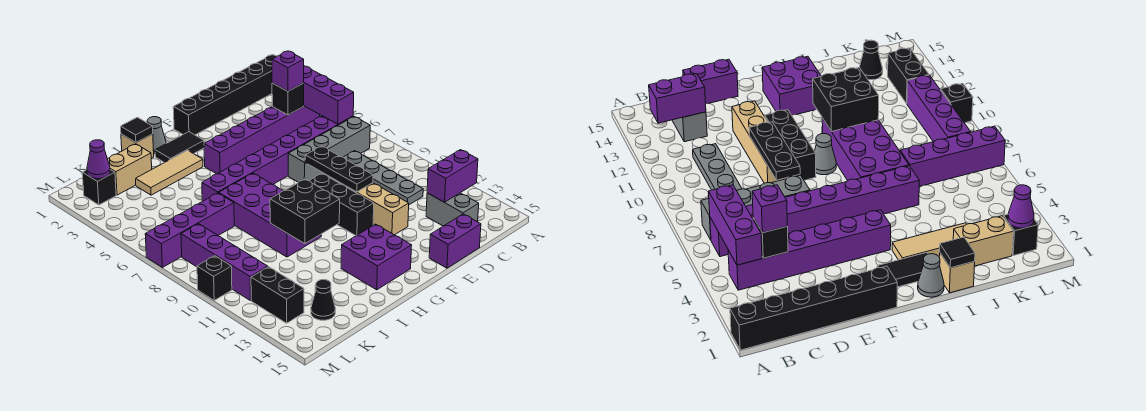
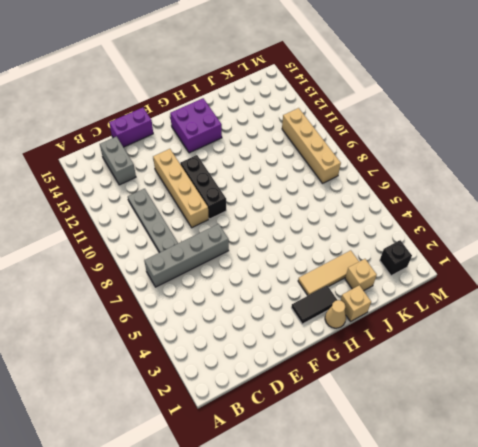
tan cone H1 level 1 -> grey cone H1 level 1
tan brick J2 level 1 -> tan brick J2:K2 level 1
tan brick L8:L11 level 1 -> purple brick L8:L11 level 1
none -> black brick A1:F1 level 1
none -> purple brick B4:G4 level 1
none -> purple brick B6:I6 level 1
none -> grey cone G9 level 1

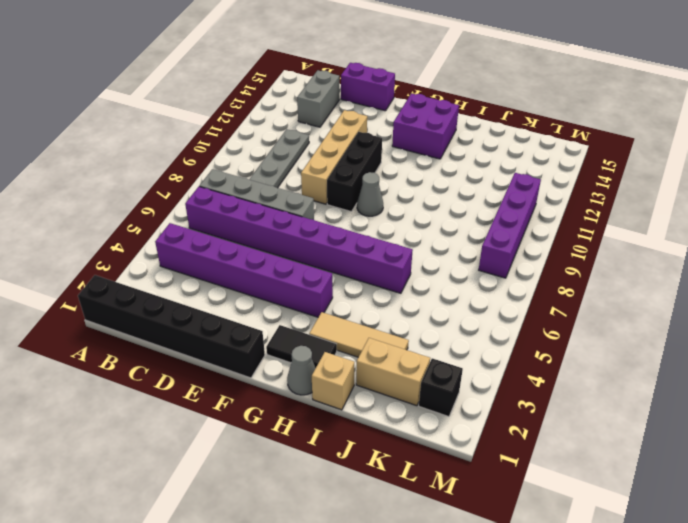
none -> purple brick H7:I10 level 1
none -> purple brick J7:M7 level 1
none -> black cone K14 level 1
none -> black brick L12:L13 level 1

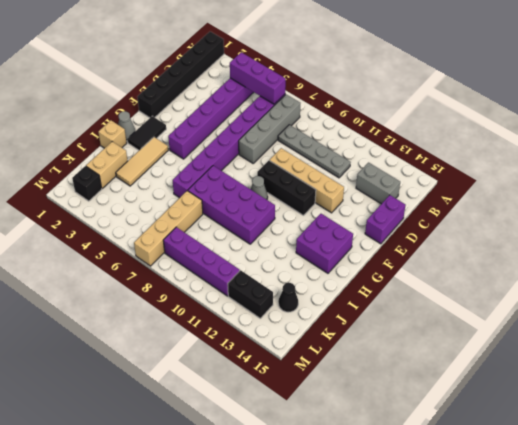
tan brick J7:M7 level 1 -> purple brick J7:M7 level 1
none -> black brick M10 level 1
none -> purple brick B13:C13 level 2
none -> black brick C4 level 2
none -> black plate E8:E10 level 2

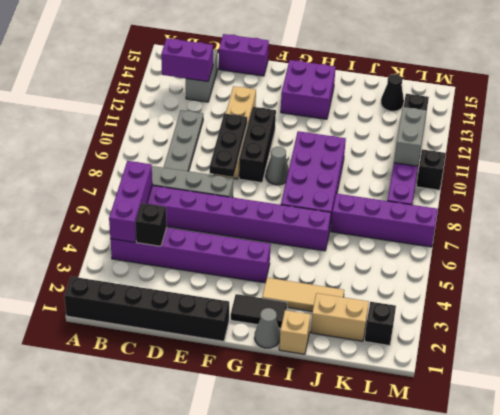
grey brick L10:L11 level 2 -> none
none -> black brick H10:I11 level 2
none -> black tile I1 level 2
none -> purple cone L2 level 2
none -> purple brick C4 level 3

